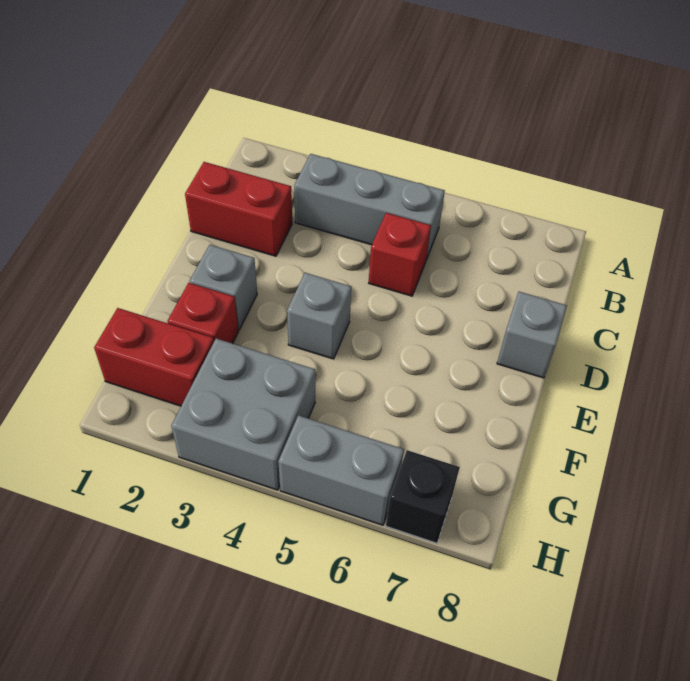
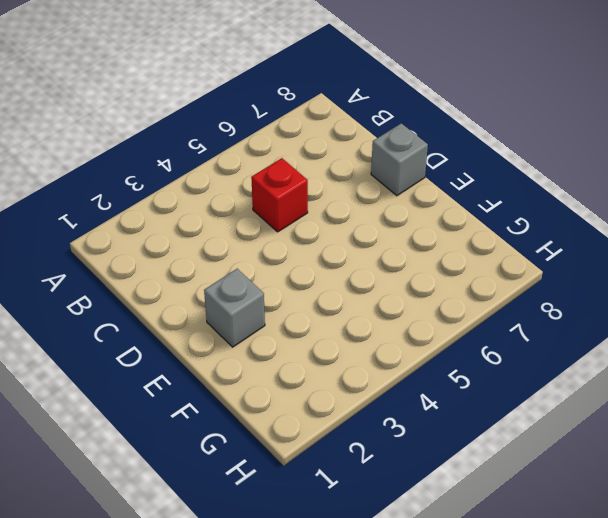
none -> grey brick B3:B5 level 1
none -> red brick C1:C2 level 1

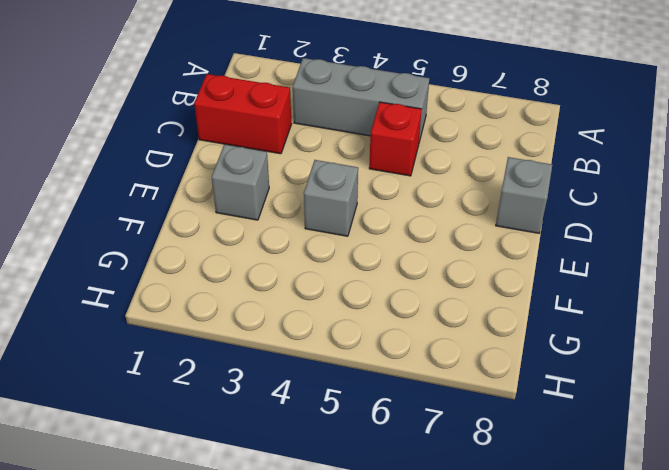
none -> red brick F2 level 1
none -> red brick G1:G2 level 1

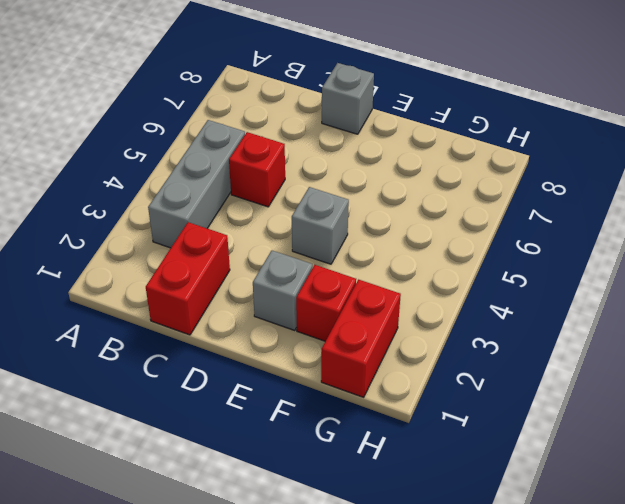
none -> grey brick G3:H4 level 1
none -> grey brick H5:H6 level 1

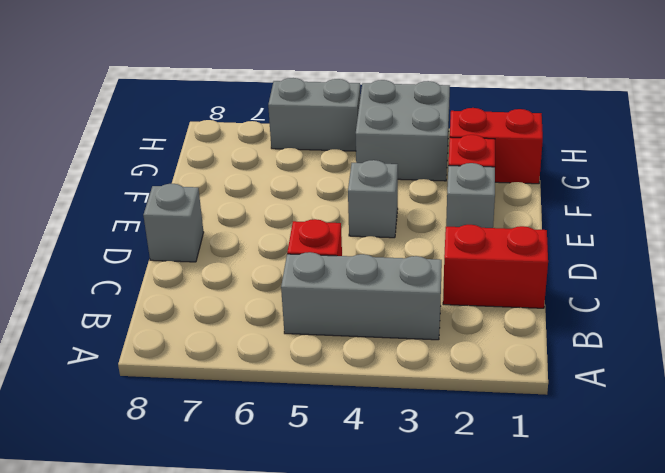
none -> black brick H7 level 1

